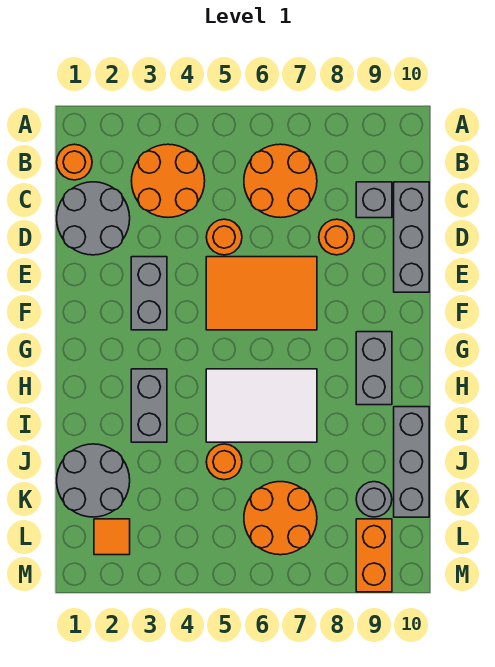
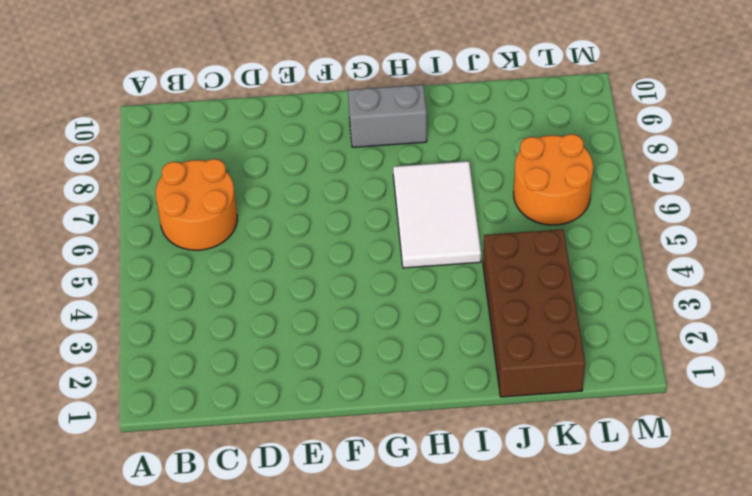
brown brick J1:K4 level 1 -> grey round brick J1:K2 level 1
none -> orange round brick B1 level 1
none -> orange round brick B3:C4 level 1
none -> grey round brick C1:D2 level 1

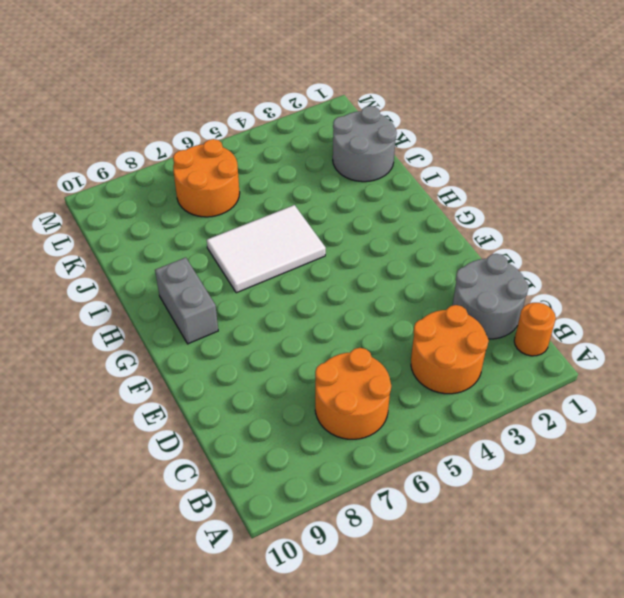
none -> grey brick C9 level 1
none -> grey brick C10:E10 level 1
none -> orange round brick D5 level 1

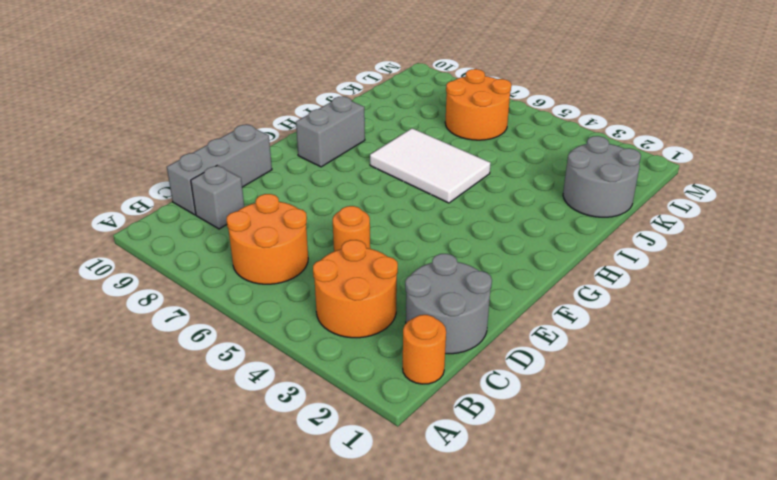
none -> orange round brick D8 level 1
none -> grey brick E3:F3 level 1
none -> orange tile E5:F7 level 1

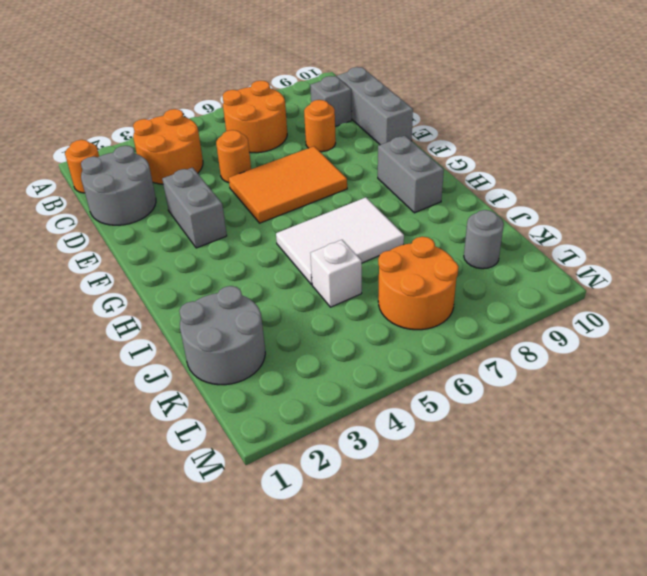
white brick J5 level 1 -> orange round brick J5 level 1
none -> grey brick H3:I3 level 1
none -> grey brick I10:K10 level 1
none -> orange tile L2 level 1

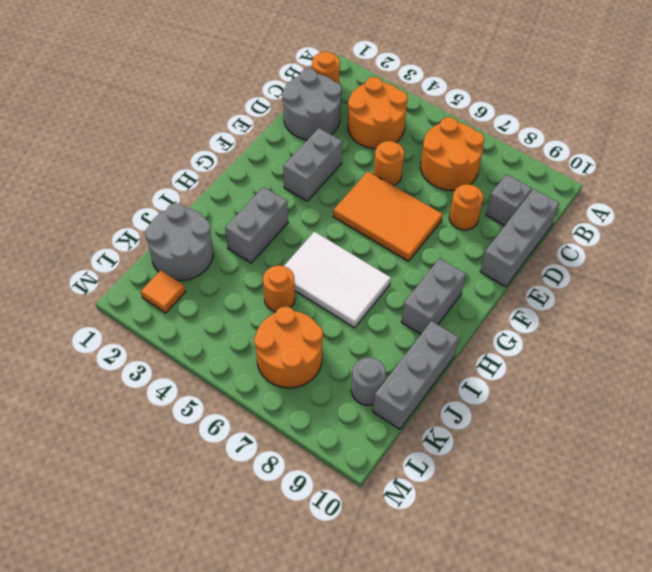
none -> orange brick L9:M9 level 1

